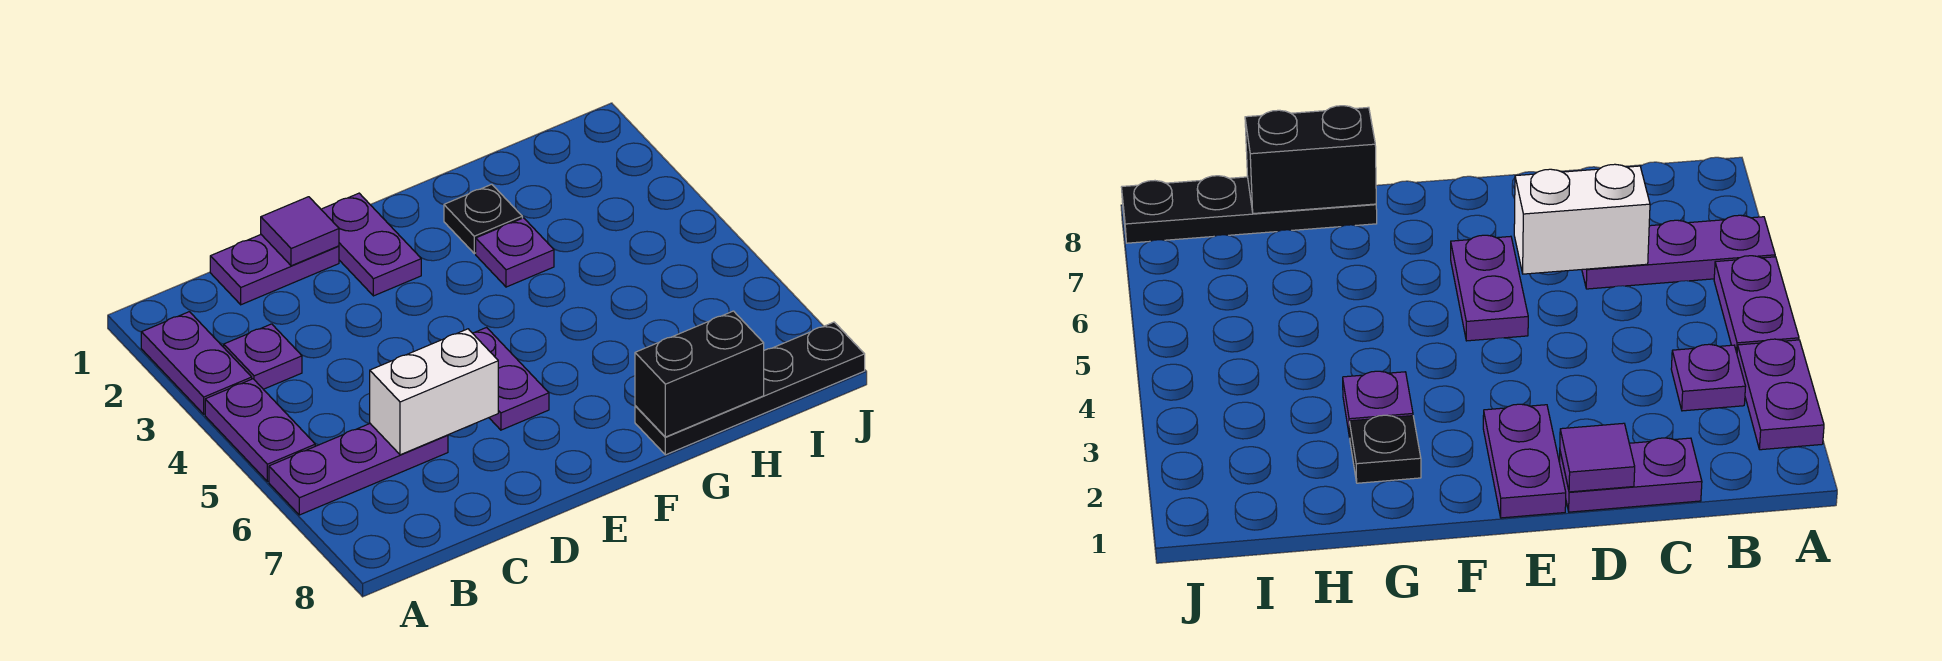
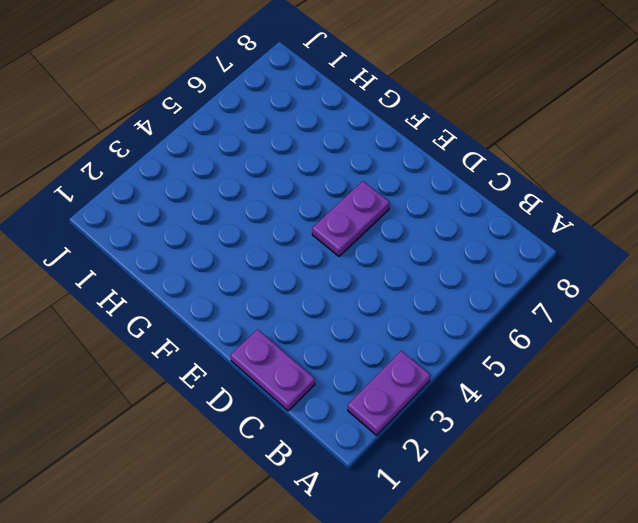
none -> purple plate A4:A5 level 1
none -> purple plate A6:C6 level 1
none -> purple plate B3 level 1

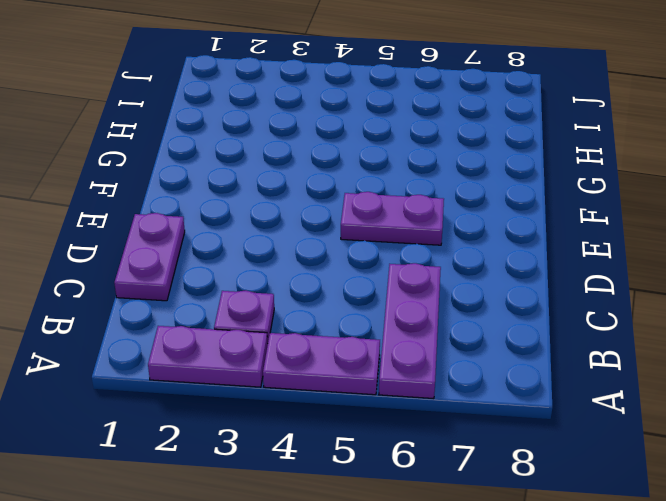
none -> purple plate E1:E2 level 1
none -> black plate G2 level 1
none -> purple plate G3 level 1

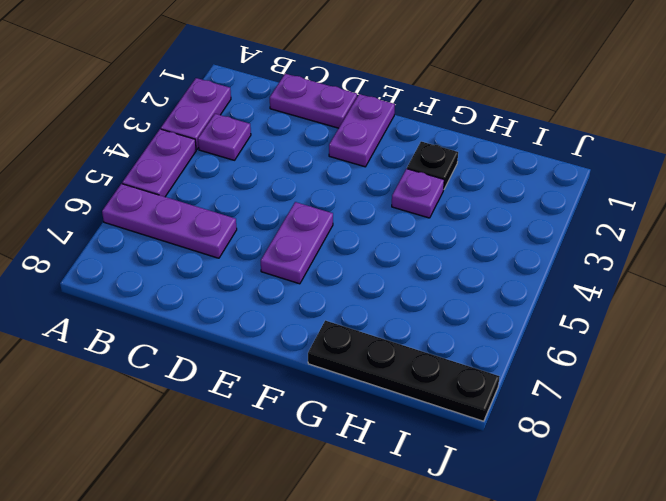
none -> white brick C6:D6 level 2
none -> purple tile D1 level 2
none -> black brick G8:H8 level 2

